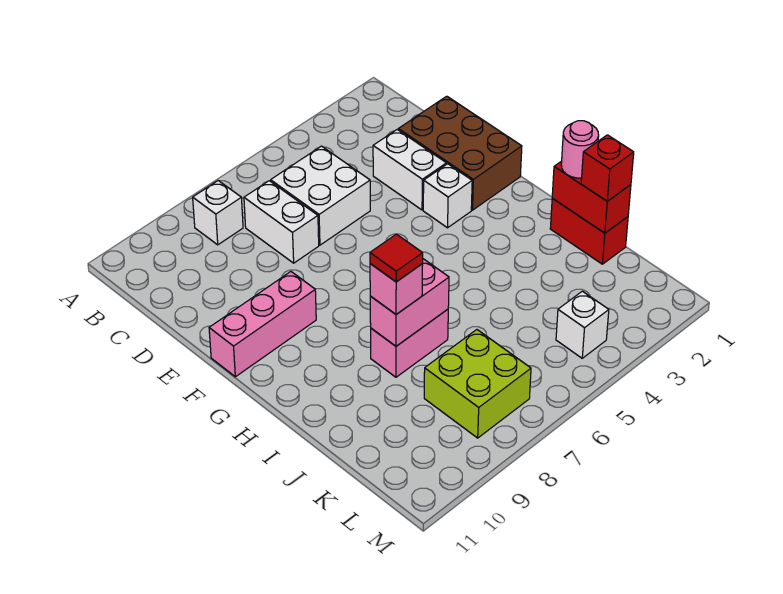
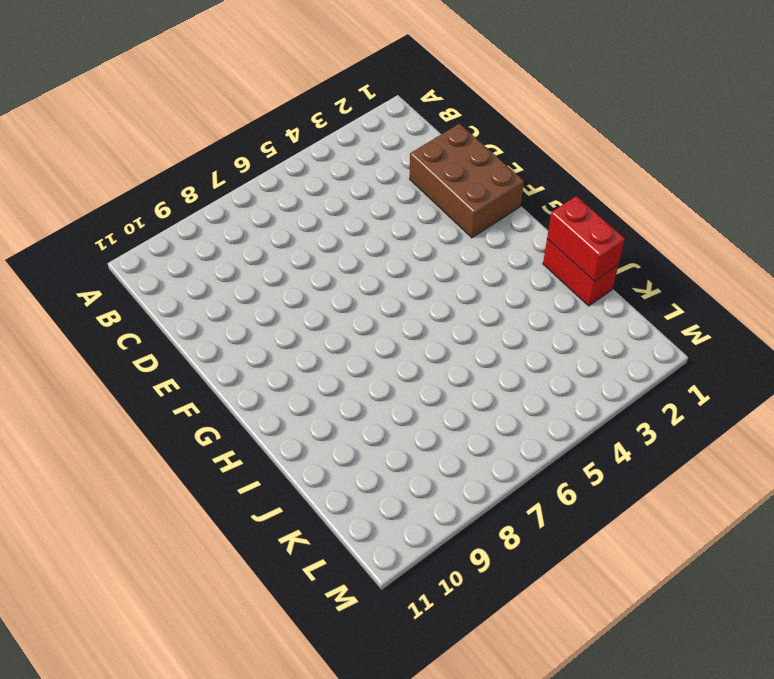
none -> white brick B8 level 1
none -> white brick C5:D6 level 1
none -> white brick C7:D7 level 1

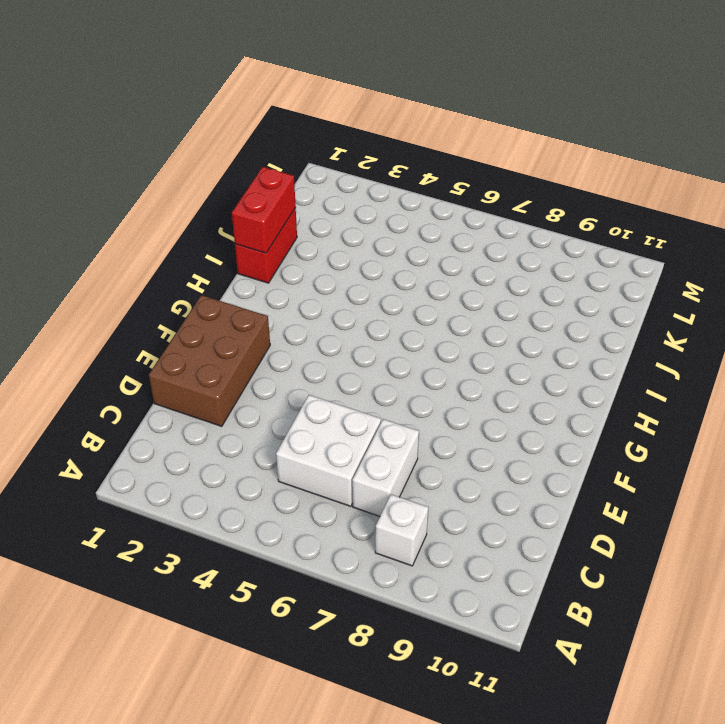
none -> white brick D3:E3 level 1
none -> white brick F3 level 1
none -> pink brick F9:F11 level 1

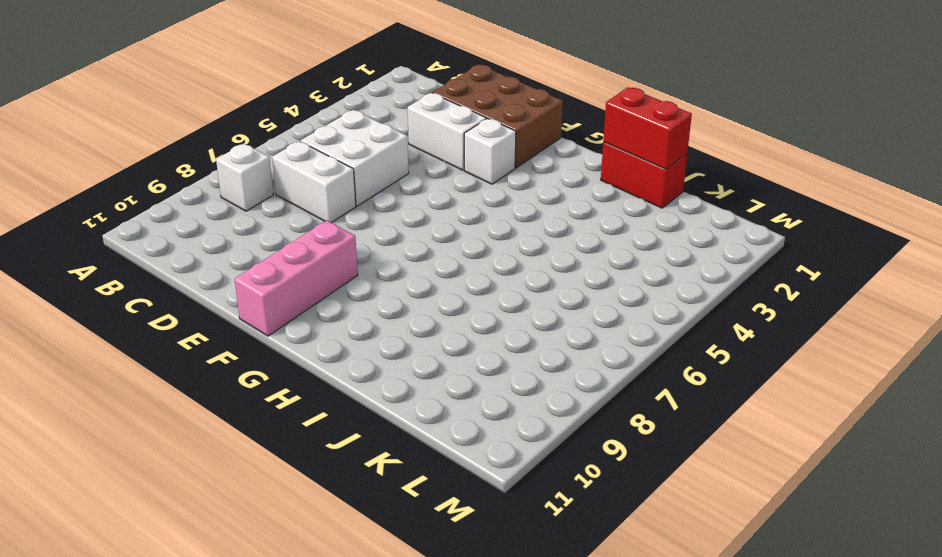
none -> pink brick I7:I8 level 1
none -> lime brick K7:L8 level 1
none -> white brick L4 level 1

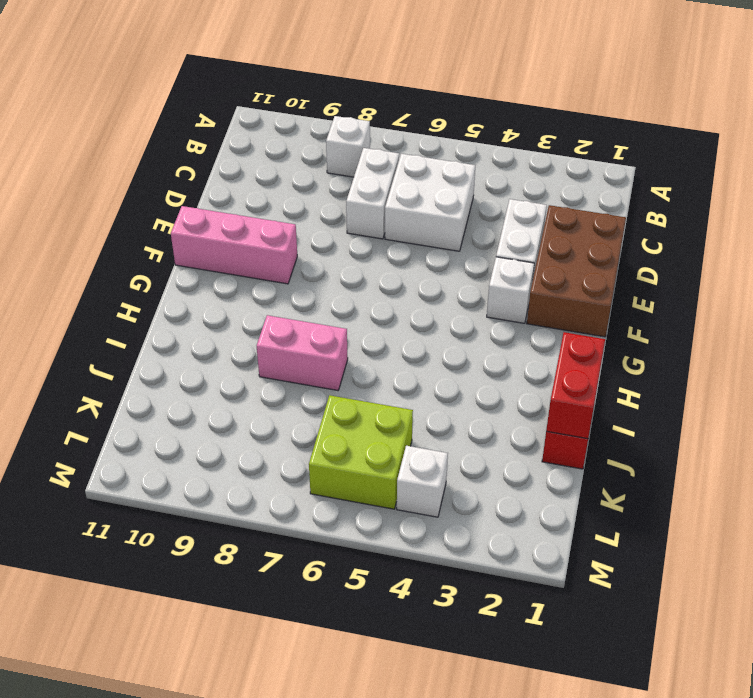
lime brick K5:L6 level 1 -> lime brick K7:L8 level 1
none -> pink brick I7:I8 level 2
none -> pink round brick I1 level 3
none -> pink brick I8 level 3

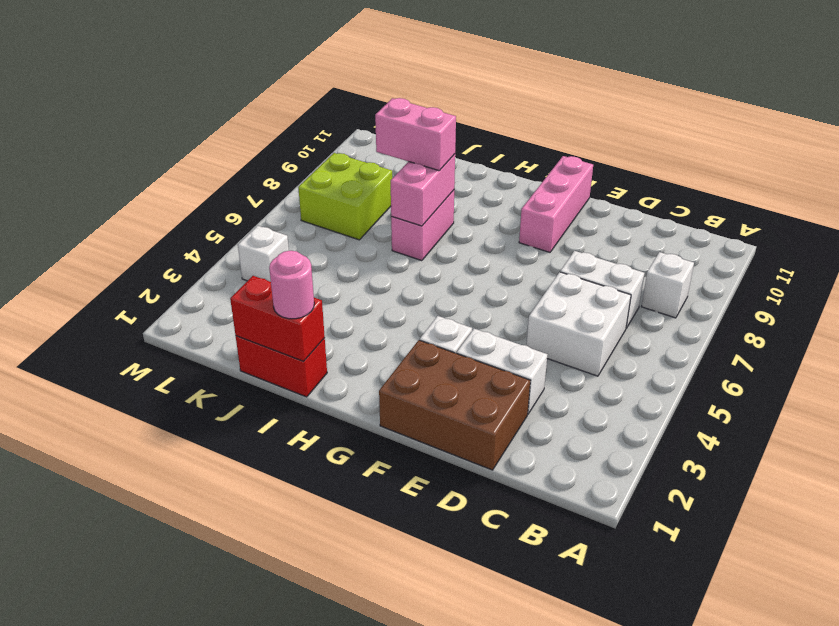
pink brick I8:J8 level 3 -> pink brick I8 level 3
none -> red brick J1 level 3
none -> red tile I8 level 4

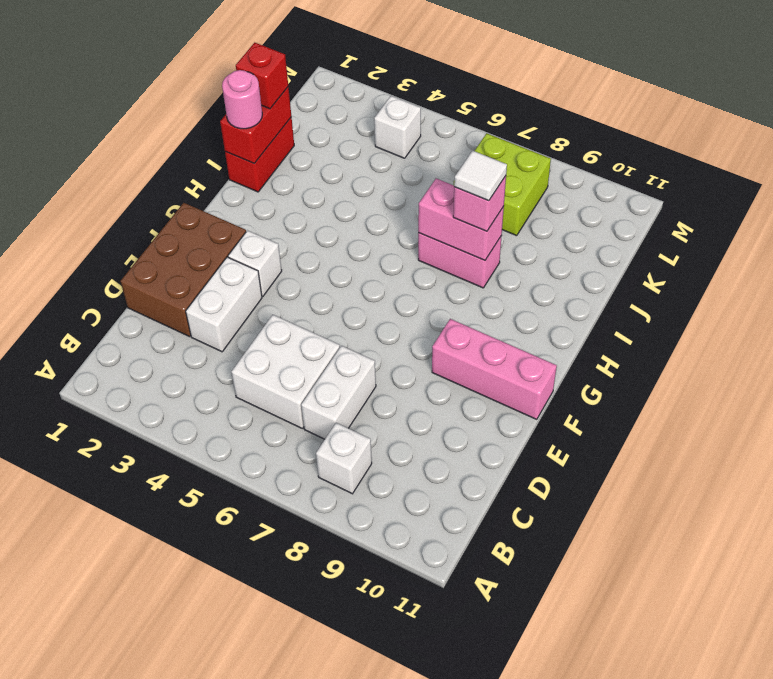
white tile I8 level 4 -> red tile I8 level 4

